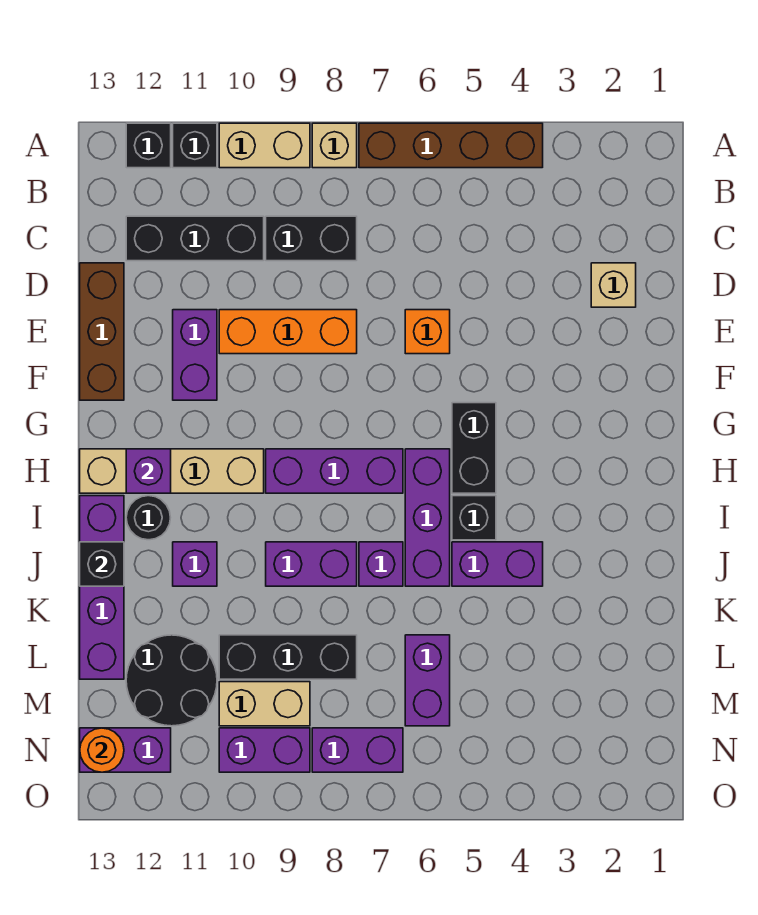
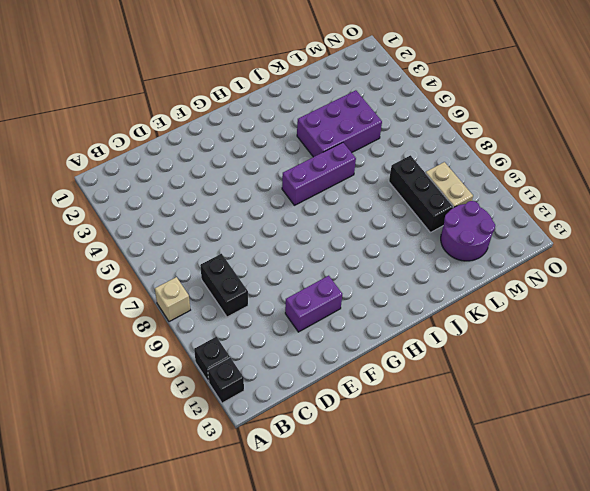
purple brick J4:L5 level 1 -> purple brick J4:J5 level 1
purple round brick L11:M12 level 1 -> black round brick L11:M12 level 1
none -> brown brick A4:A7 level 1
none -> tan brick A9:A10 level 1
none -> black brick C10:C12 level 1
none -> tan brick D2 level 1

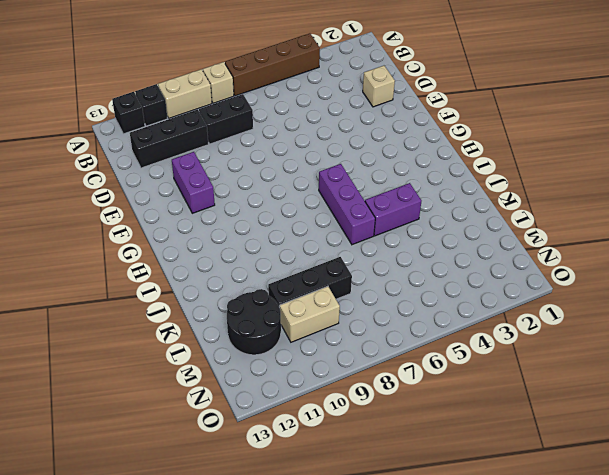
none -> brown brick D13:F13 level 1
none -> orange brick E6 level 1
none -> orange brick E8:E10 level 1
none -> black brick G5:H5 level 1

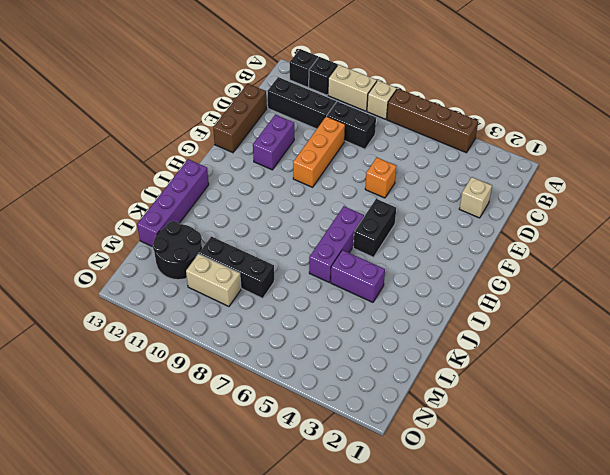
orange brick D9:F9 level 1 -> orange brick E8:E10 level 1
none -> purple brick H7:H9 level 1
none -> tan brick H10:H13 level 1
none -> black brick I5 level 1
none -> black round brick I12 level 1

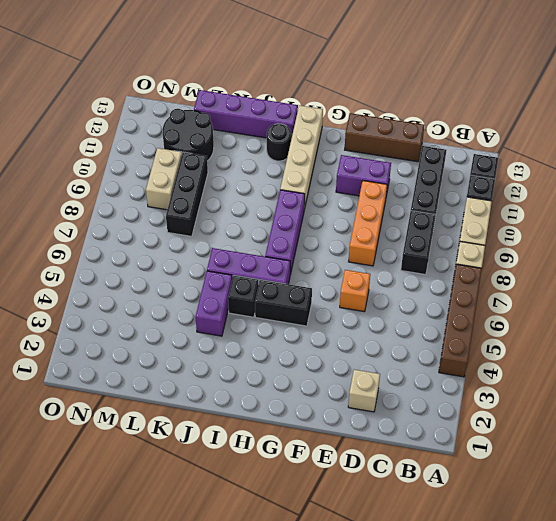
none -> purple brick J7 level 1
none -> purple brick J8:J9 level 1
none -> purple brick J11 level 1
none -> purple brick L6:M6 level 1

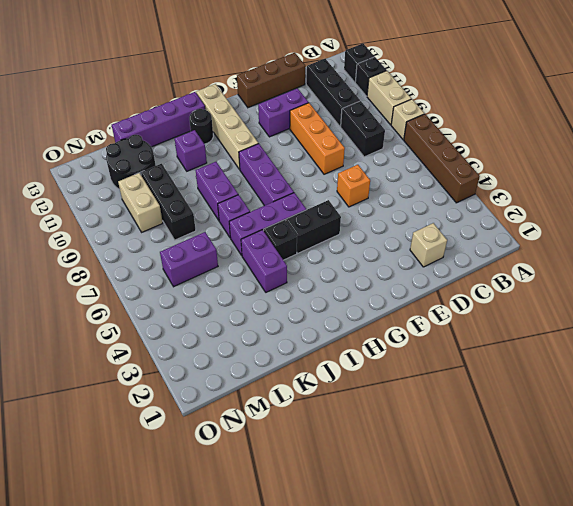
none -> purple brick N7:N8 level 1
none -> purple brick N9:N10 level 1
none -> purple brick N12:N13 level 1
none -> purple brick H12 level 2

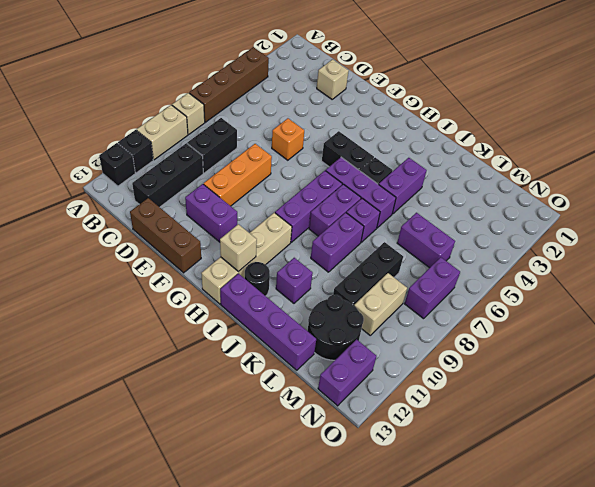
tan brick H12 level 2 -> purple brick H12 level 2
purple brick I7:I8 level 1 -> purple brick N9:N10 level 1
none -> black brick J13 level 2
none -> orange round brick N13 level 2

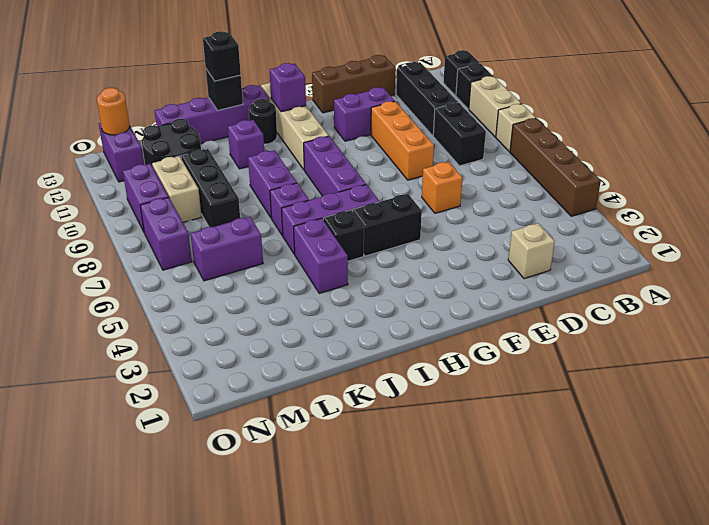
black brick J13 level 3 -> none

